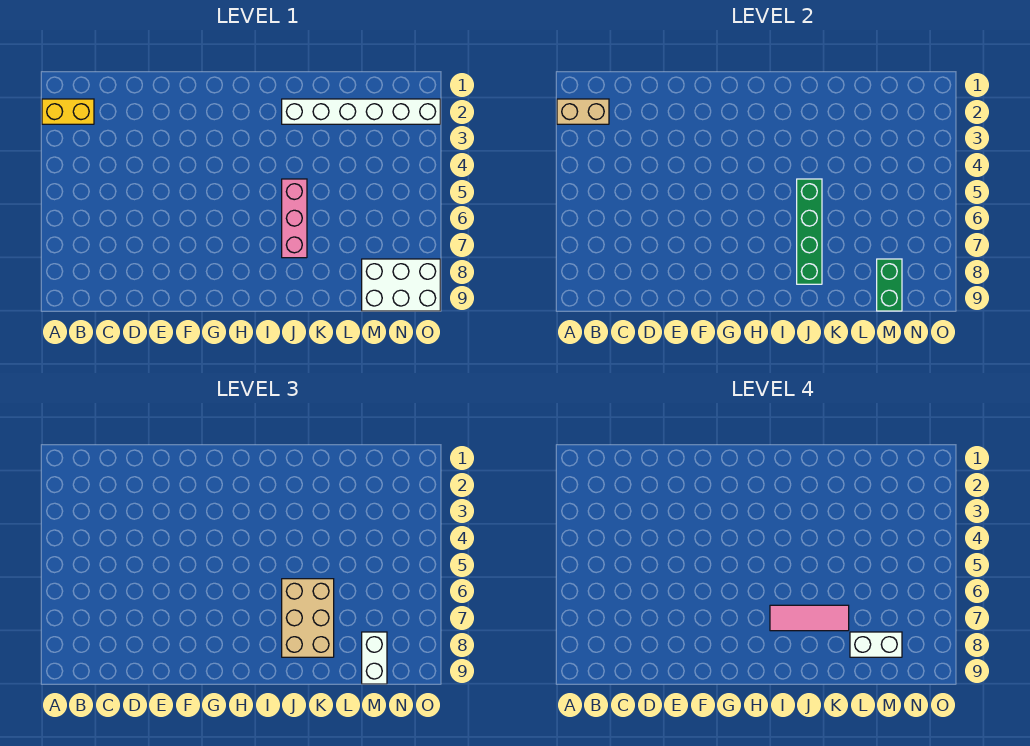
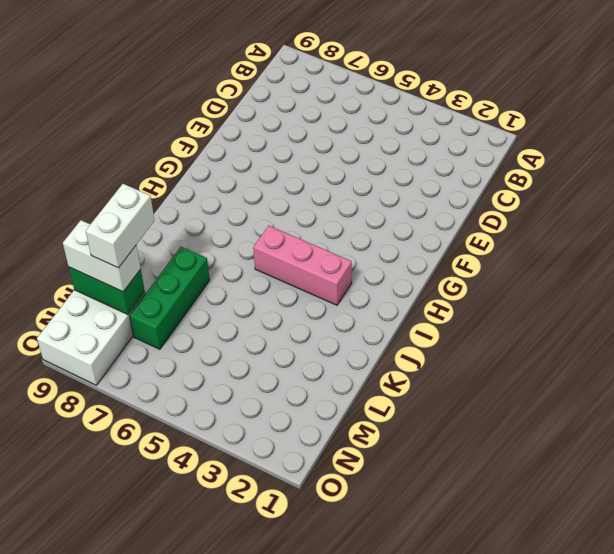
pink brick I3:I5 level 1 -> pink brick J5:J7 level 1
green brick K7:M7 level 1 -> none
none -> yellow brick A2:B2 level 1
none -> white brick J2:O2 level 1

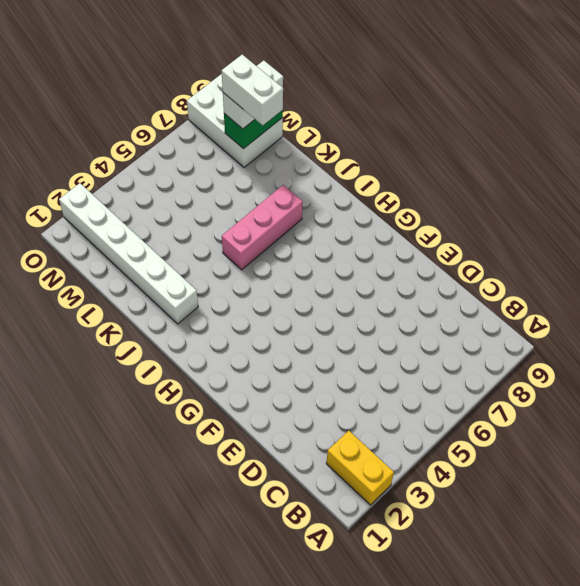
none -> tan brick A2:B2 level 2
none -> green brick J5:J8 level 2

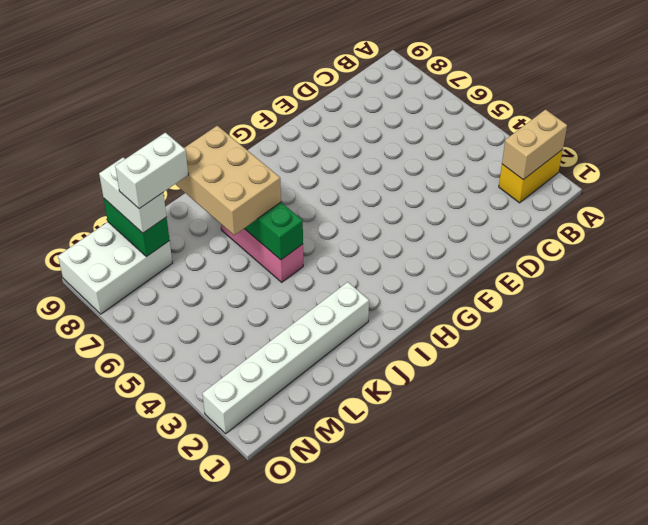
none -> pink tile I7:K7 level 4

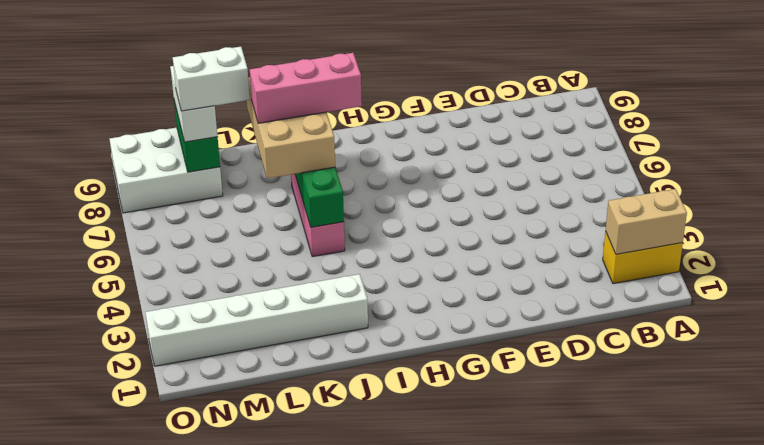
pink brick I7:K7 level 4 -> pink tile I7:K7 level 4

